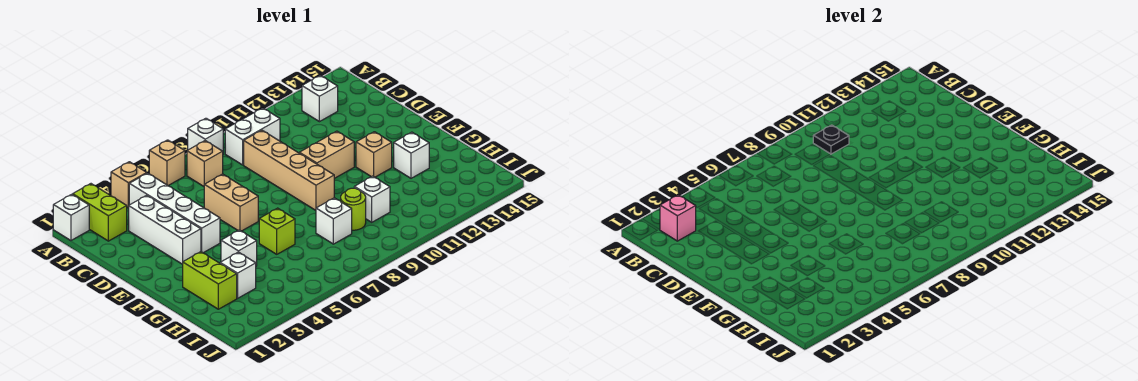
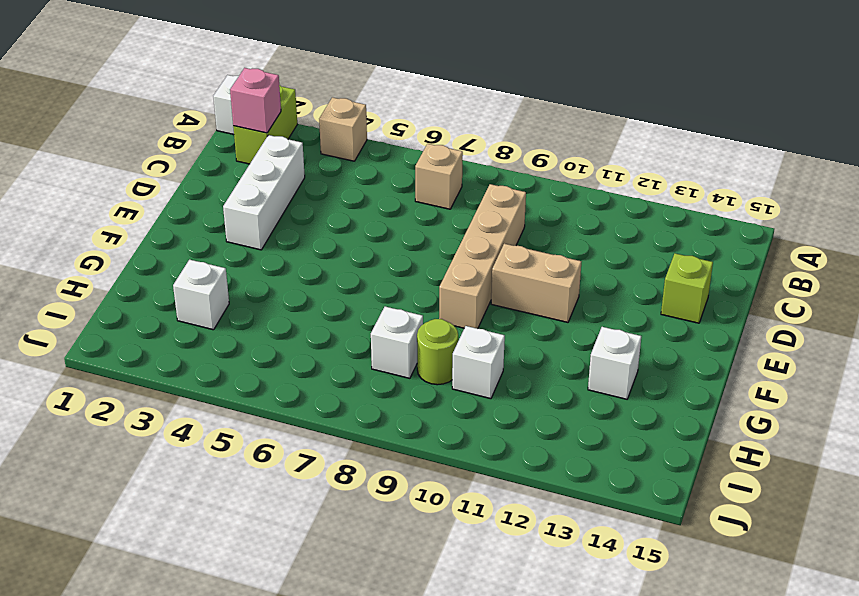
lime brick D14 level 1 -> lime brick G6 level 1
none -> tan brick A6 level 1
none -> white brick A8 level 1
none -> white brick B4:E4 level 1

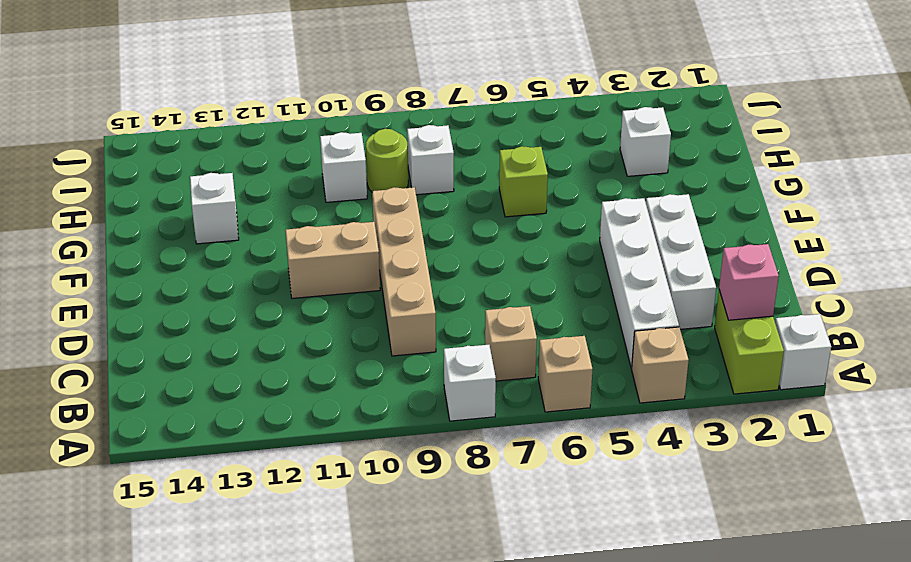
none -> white brick B9:B10 level 1
none -> white brick B13 level 1
none -> tan brick D6:E6 level 1

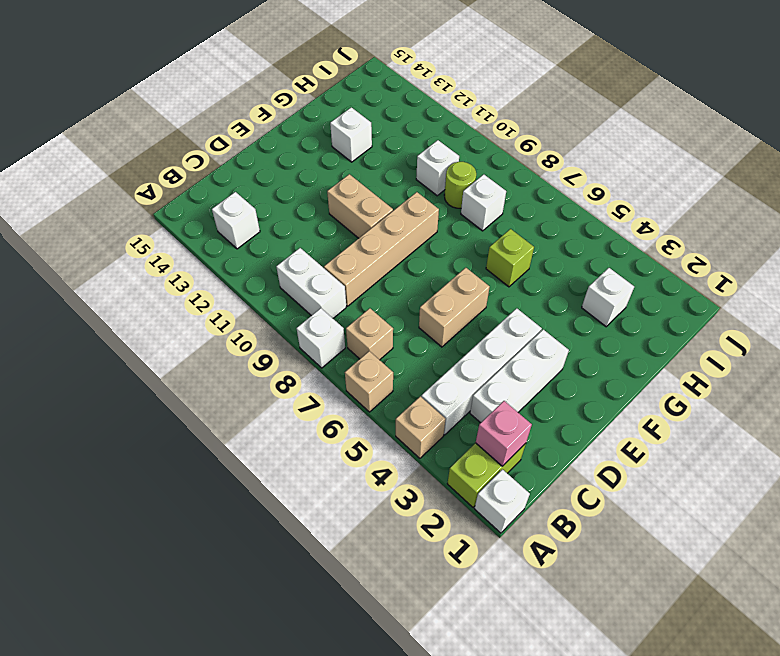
none -> tan brick F12 level 1
none -> lime brick G2:H2 level 1
none -> white brick G4 level 1

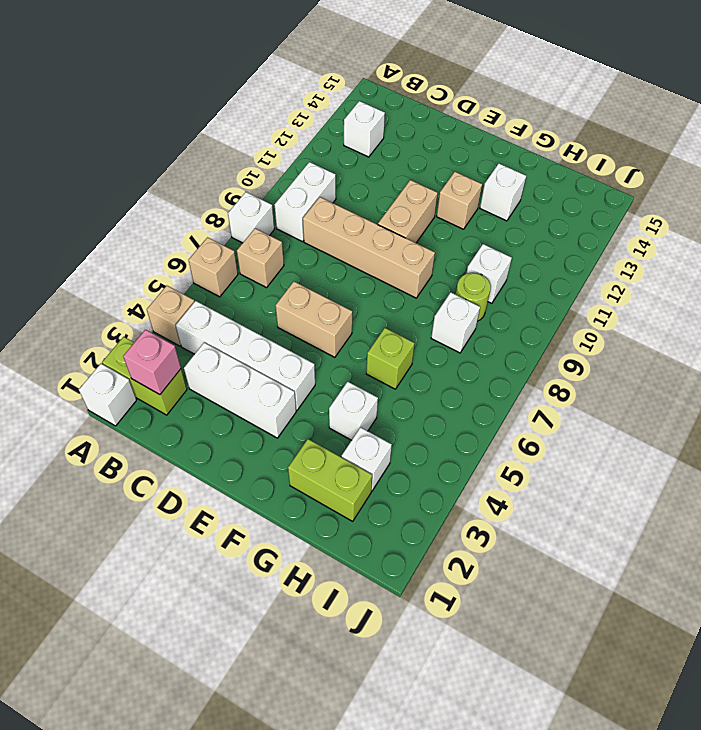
none -> black plate B10 level 2

